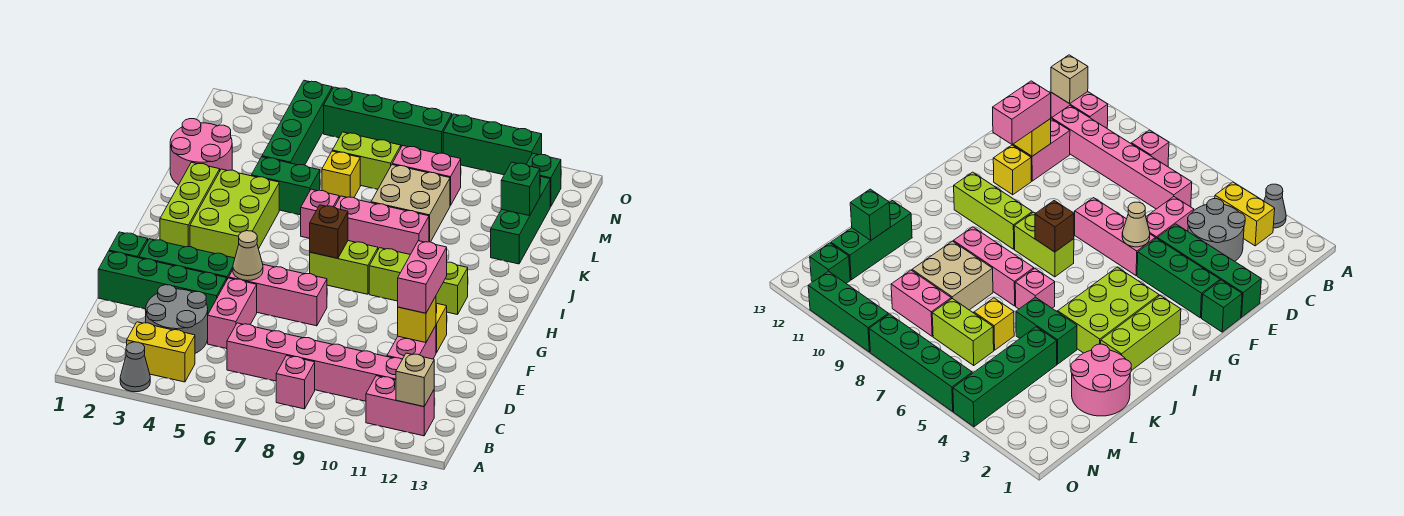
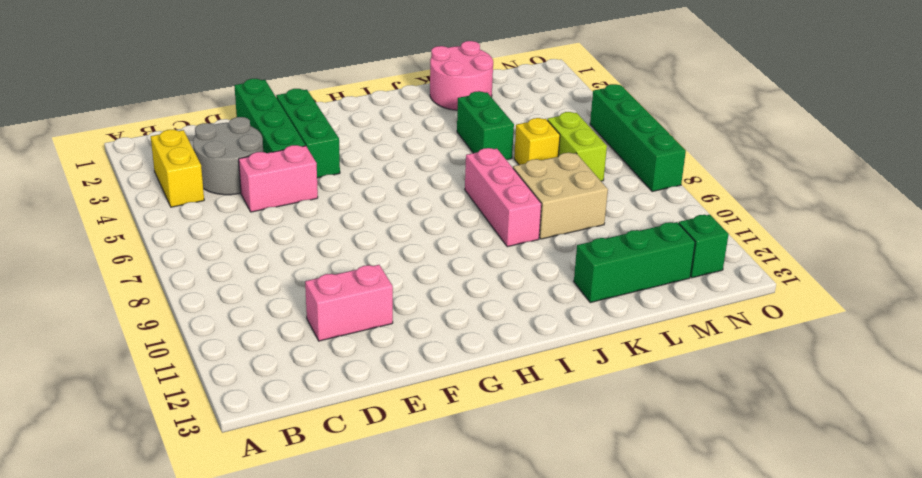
none -> grey cone A3 level 1
none -> pink brick B8 level 1
none -> pink brick B11:B12 level 1
none -> pink brick C6:C11 level 1

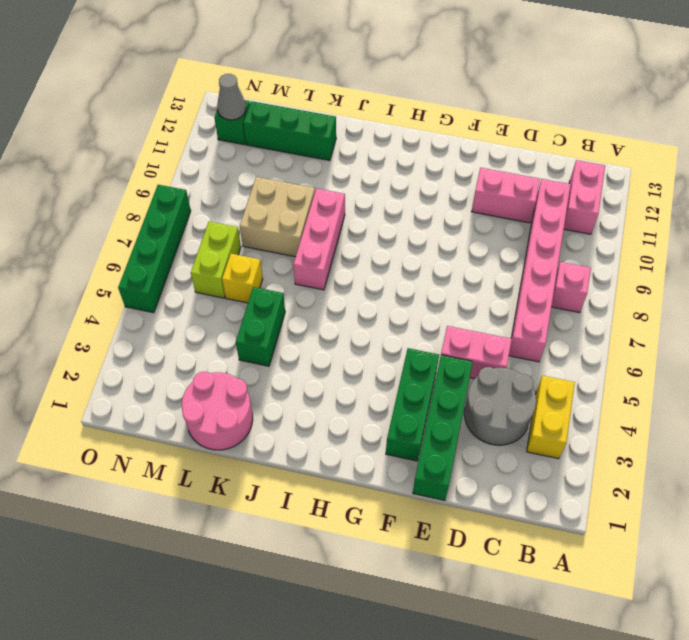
grey cone N12 level 2 -> grey cone A3 level 1
none -> green brick F1 level 1
none -> pink brick F5:F7 level 1
none -> yellow brick F11 level 1
none -> lime brick H2:J2 level 1

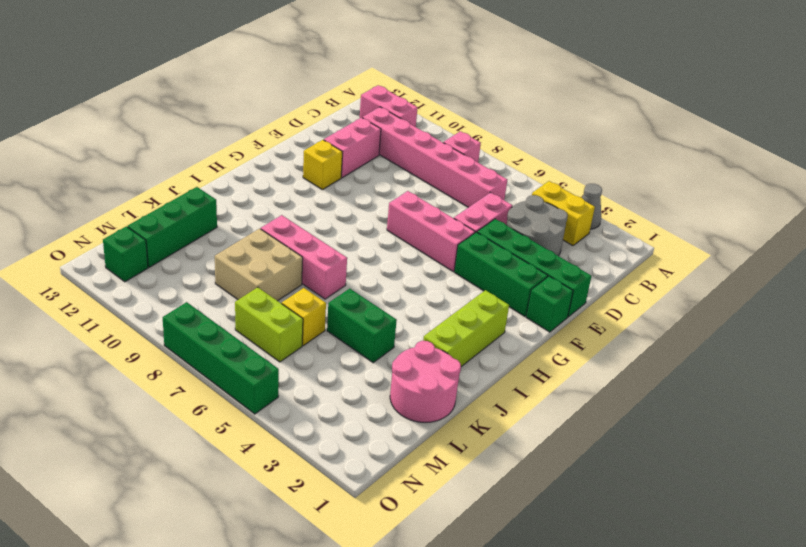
none -> lime brick H3:J4 level 1
none -> lime brick H7:H8 level 1
none -> lime brick H9:H11 level 1
none -> pink brick J6 level 1

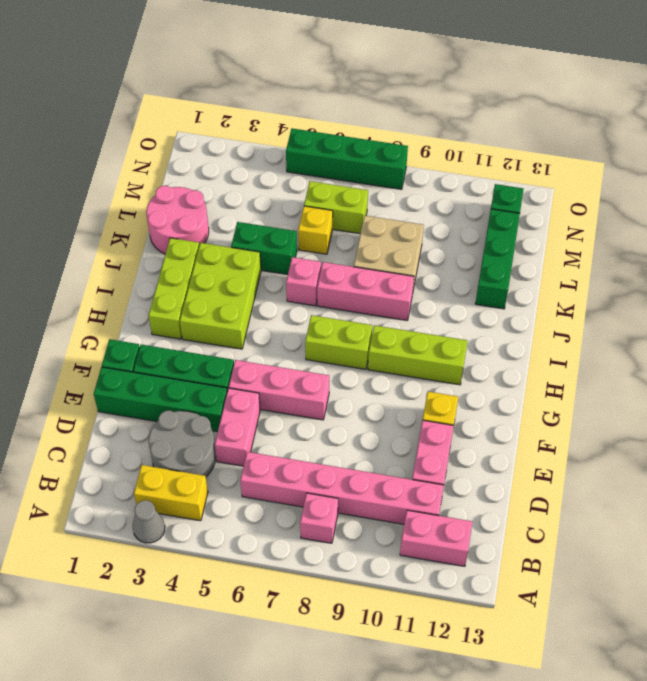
none -> green brick L4:O4 level 1
none -> pink brick M8:M9 level 1
none -> green brick O9:O11 level 1
none -> tan brick B12 level 2

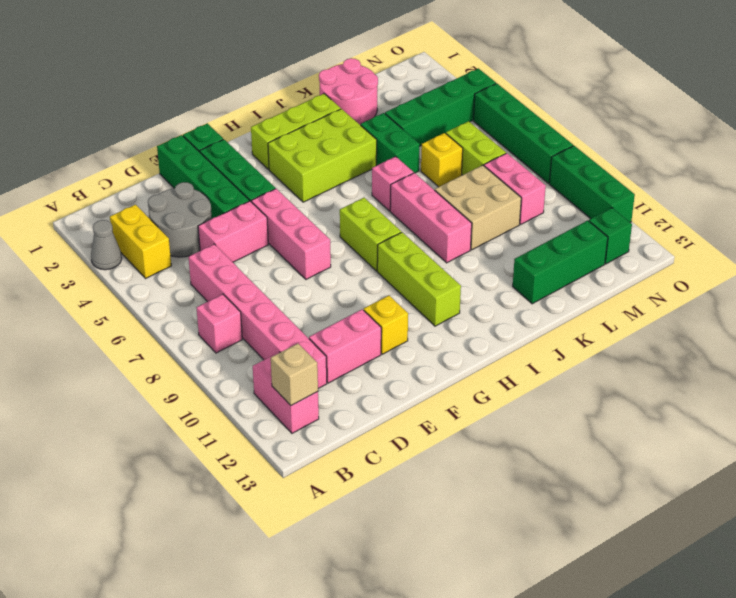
none -> yellow brick E11 level 2
none -> tan cone F5 level 2
none -> brown brick H7 level 2
none -> green brick L12 level 2

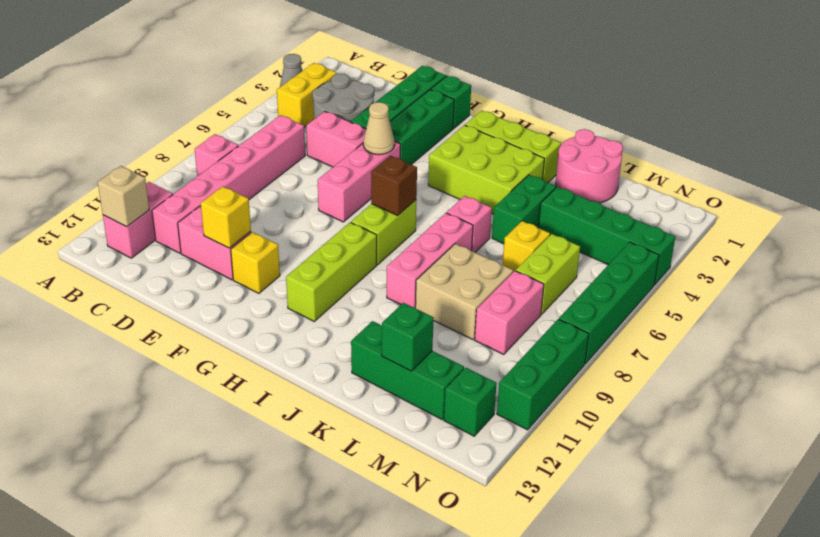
none -> pink brick E11:F11 level 3

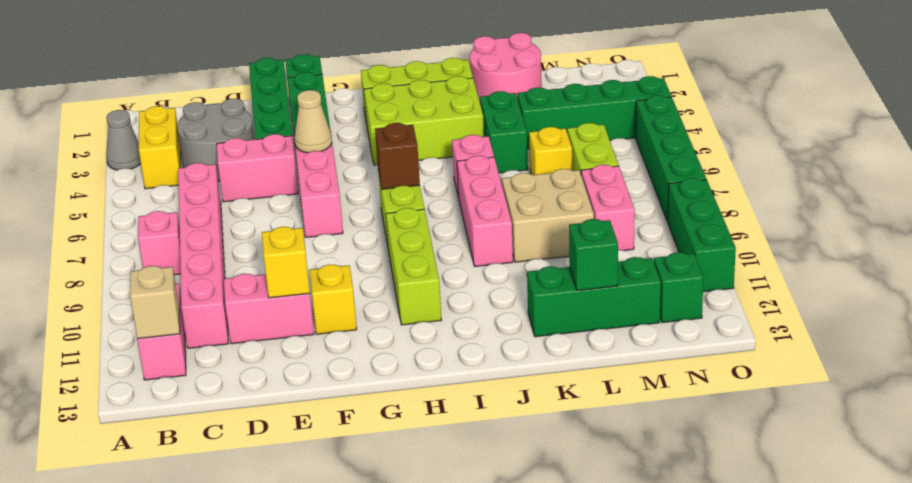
none -> pink brick E11:F11 level 3

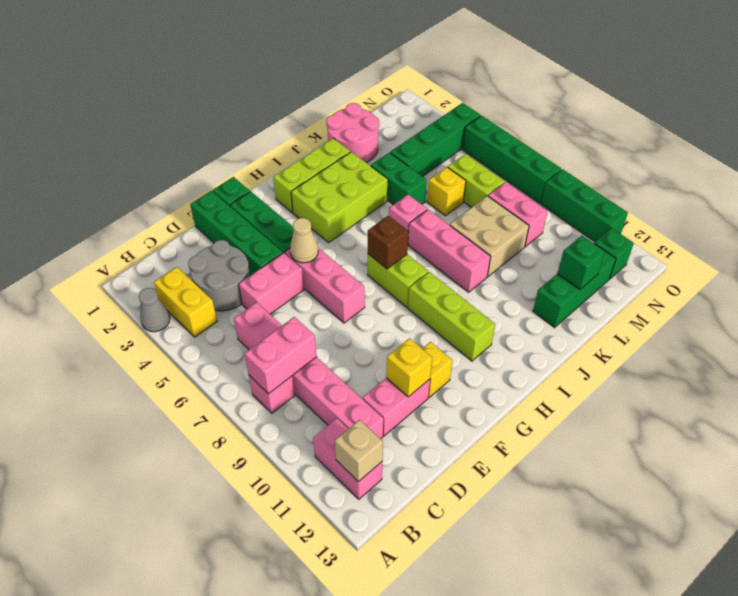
pink brick B8:C8 level 2 -> pink brick E11:F11 level 3

